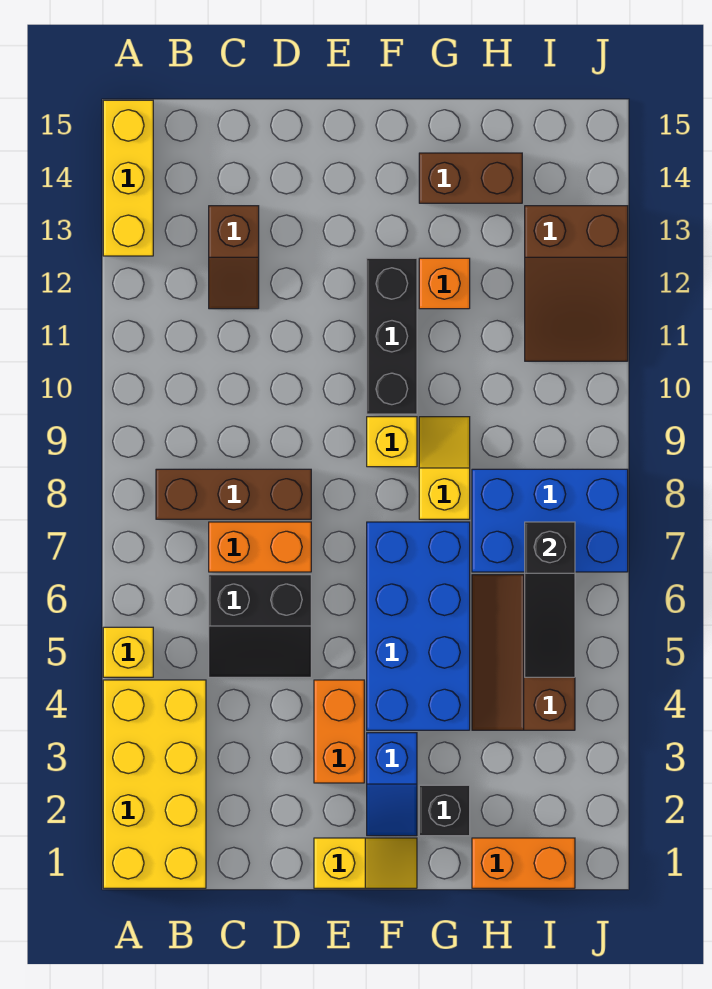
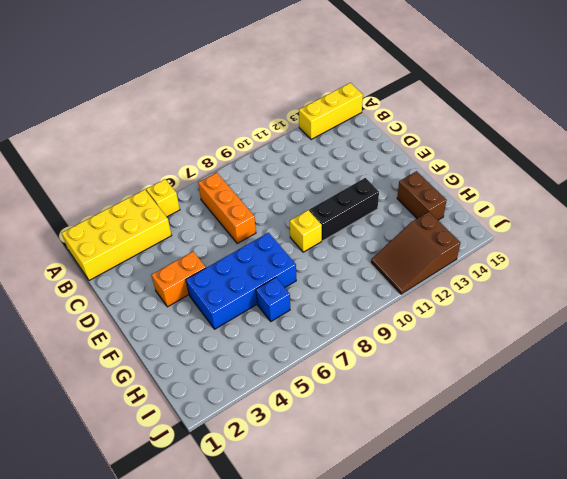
orange brick B7:D7 level 1 -> orange brick C7:D7 level 1
blue brick H6 level 1 -> brown slope H4:I6 level 1 top I
none -> brown brick B8:D8 level 1
none -> black slope C5:D6 level 1 top 6
none -> brown slope C12:C13 level 1 top 13

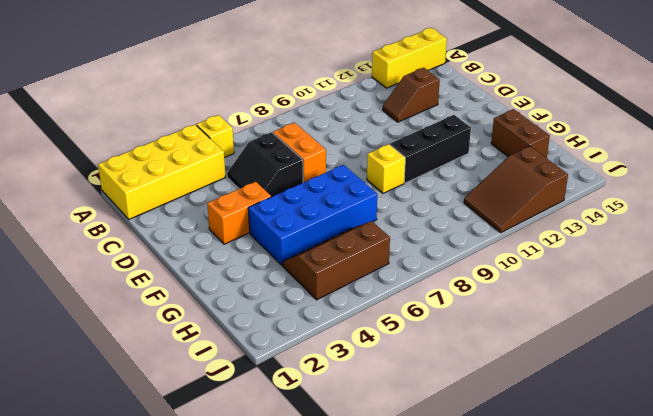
none -> brown brick B8:D8 level 1
none -> yellow slope E1:F1 level 1 top E
none -> blue slope F2:F3 level 1 top 3

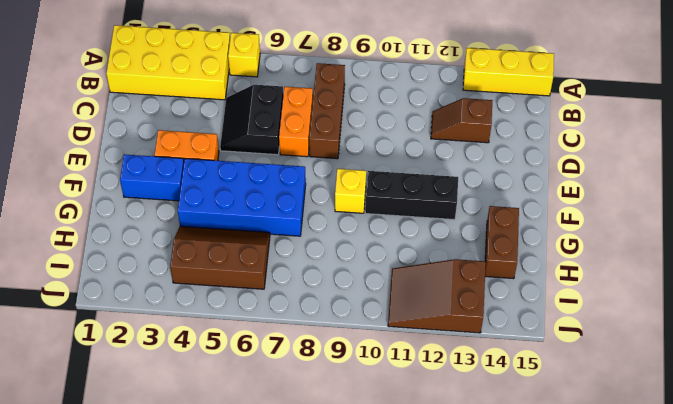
blue brick F2:F3 level 1 -> blue slope F2:F3 level 1 top 3
none -> yellow slope E1:F1 level 1 top E
none -> black brick G2 level 1
none -> yellow slope G8:G9 level 1 top 8

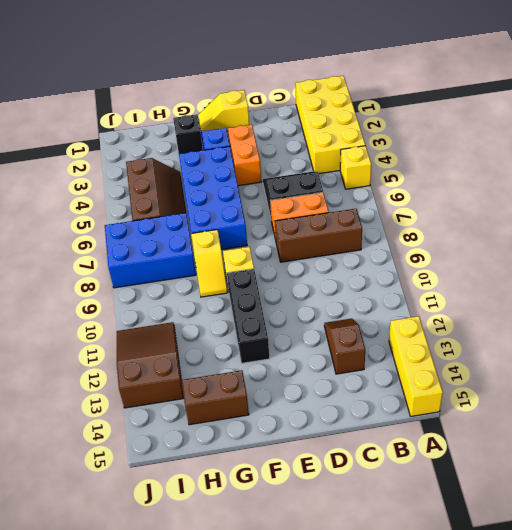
none -> orange brick G12 level 1
none -> orange brick H1:I1 level 1
none -> black slope I5:I7 level 2 top 7

